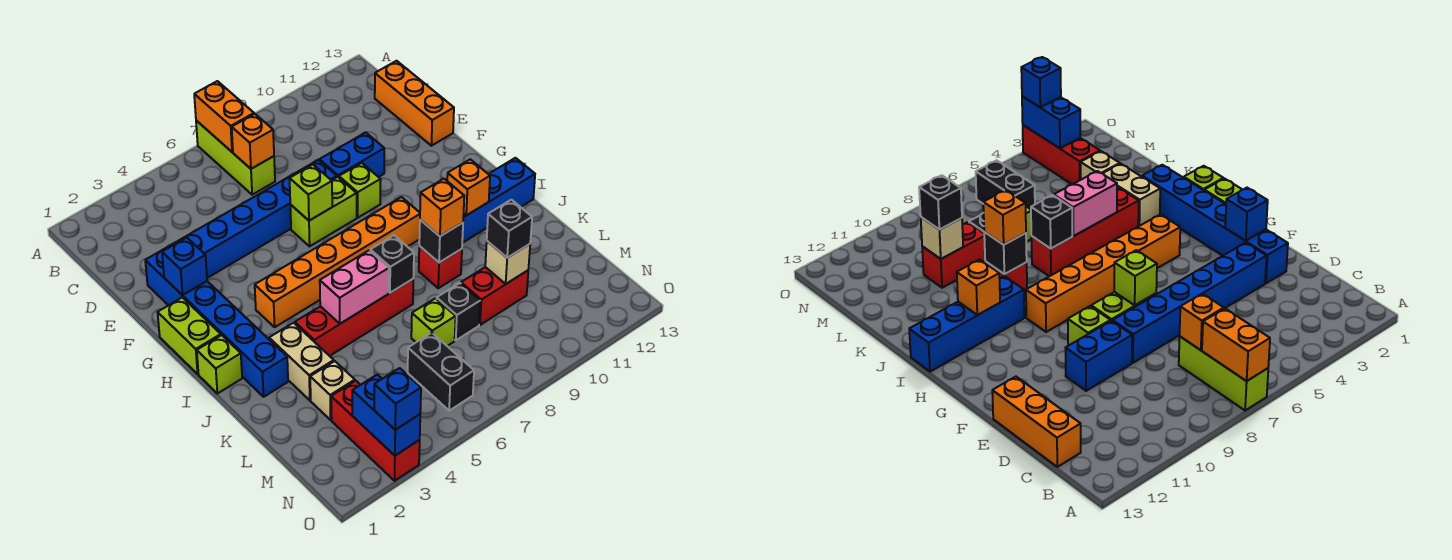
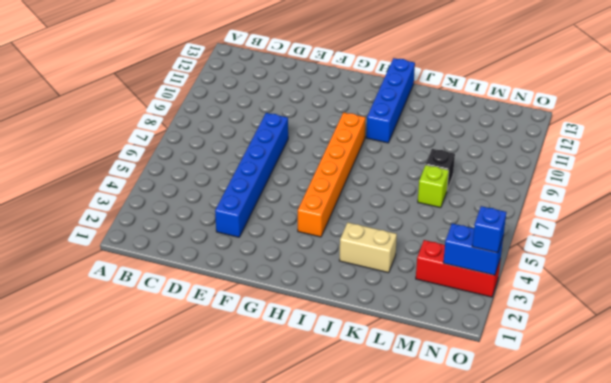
none -> lime brick A7:C7 level 1
none -> orange brick C13:E13 level 1
none -> blue brick E2:J2 level 1
none -> blue brick E9:E10 level 1

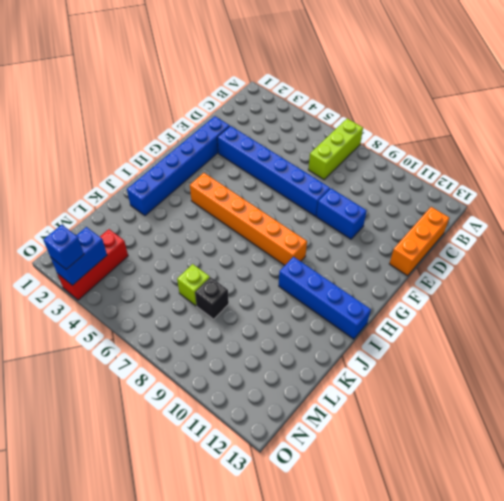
none -> lime brick F7:F8 level 1
none -> lime brick F9 level 1
none -> lime brick G1:H1 level 1
none -> lime brick I1 level 1

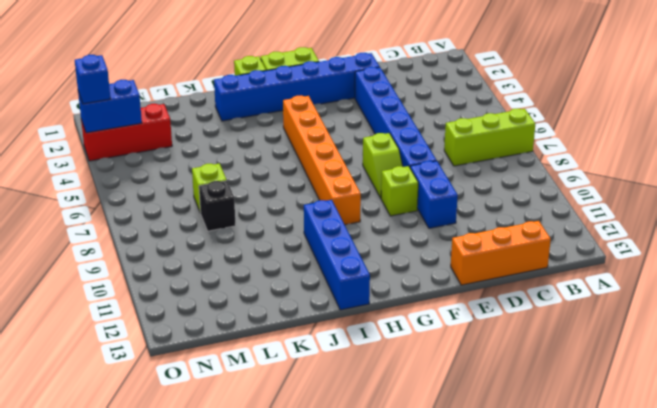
lime slope F7:F8 level 1 top 7 -> lime brick F7:F8 level 1
none -> tan brick J3:K3 level 1
none -> red brick J4:J7 level 1
none -> red brick J9 level 1
none -> tan brick L3 level 1

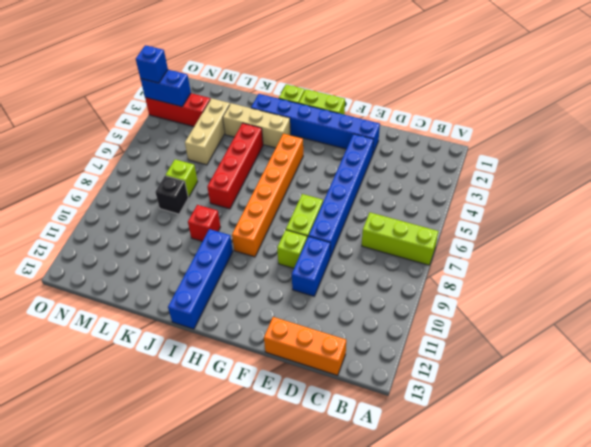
tan brick I3:K3 level 1 -> tan brick J3:K3 level 1
tan brick L3:L5 level 1 -> tan brick L3 level 1
none -> red brick L9:L10 level 1
none -> black brick M6:N6 level 1
none -> orange brick A7:B7 level 2
none -> orange brick C7 level 2

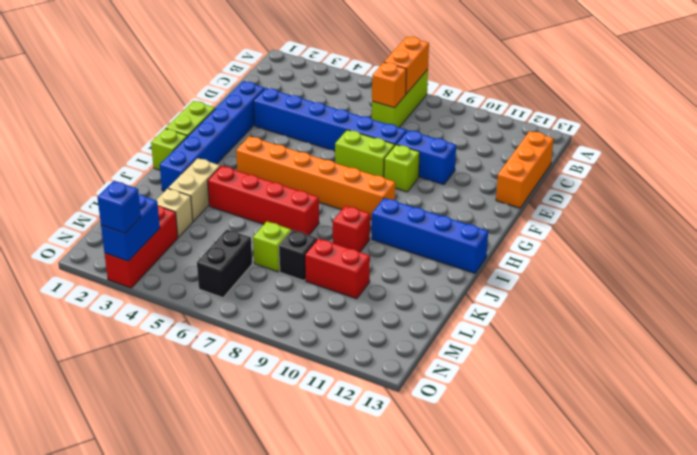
none -> blue brick F2 level 2
none -> lime brick F7 level 2
none -> orange brick I11 level 2
none -> pink brick J5:J6 level 2

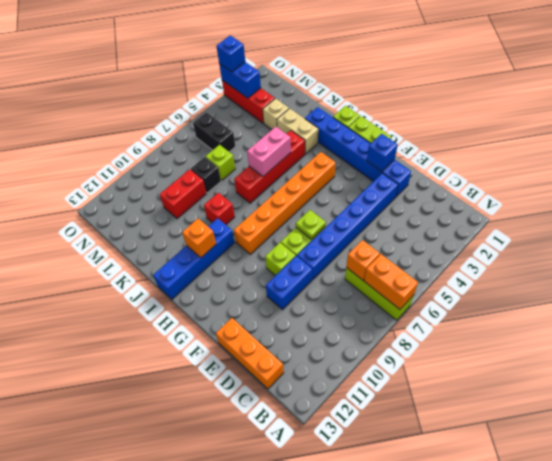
lime plate F7 level 2 -> lime brick F7 level 2
none -> black brick J7 level 2
none -> black brick J9 level 2
none -> tan brick L10 level 2
none -> orange brick J9 level 3

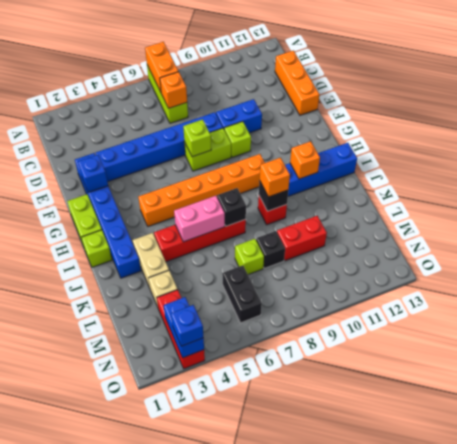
none -> tan brick L10 level 2
none -> black brick L10 level 3

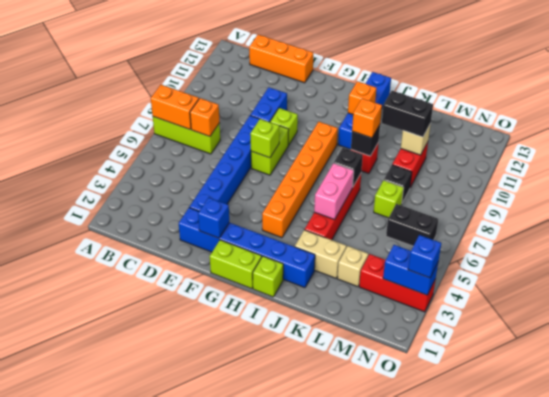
black brick K10:L10 level 3 -> black brick L10 level 3

